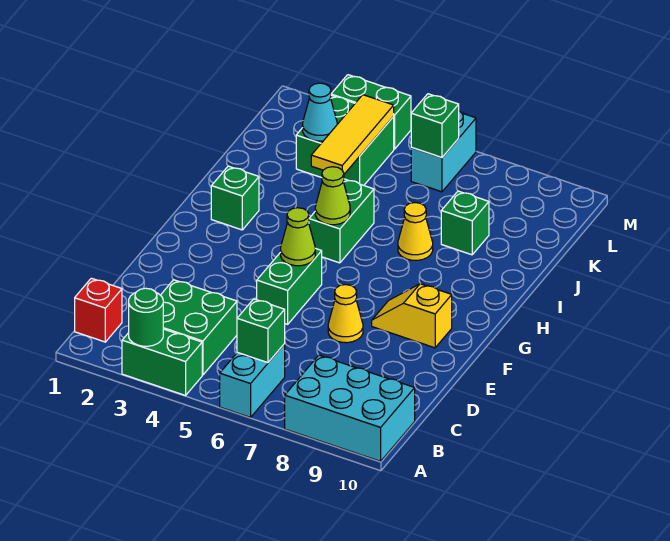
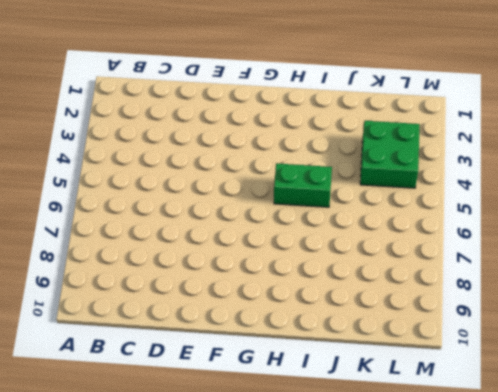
none -> green brick A3:A4 level 1
none -> cyan brick A6:B6 level 1
none -> cyan brick A8:B10 level 1

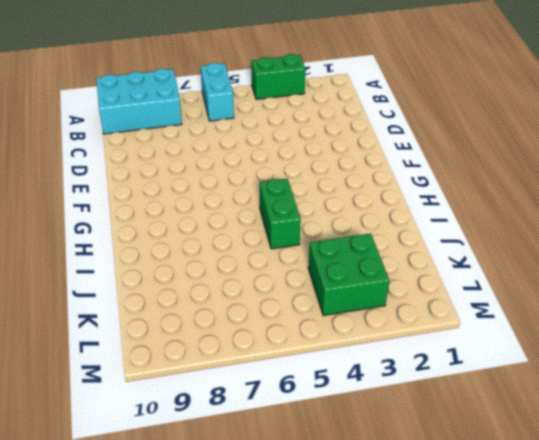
none -> red brick B1 level 1
none -> green brick B3:C4 level 1
none -> green brick E5:F5 level 1

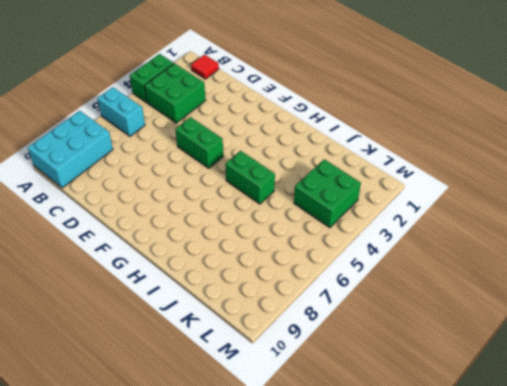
red tile B1 level 1 -> red brick B1 level 1
none -> yellow cone E7 level 1
none -> yellow slope F8:F9 level 1 top 9
none -> green brick H2 level 1

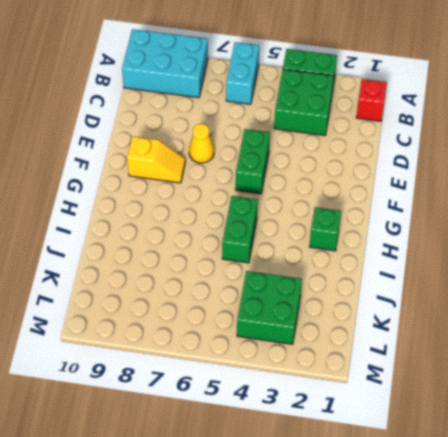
none -> yellow cone I7 level 1
none -> green brick J8 level 1
none -> cyan brick L6:M6 level 1

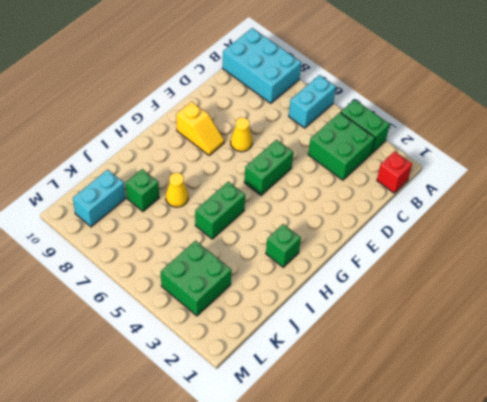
cyan brick K9:L9 level 1 -> cyan brick L6:M6 level 1
none -> green brick M3:M4 level 1
none -> green round brick A3 level 2
none -> green brick B6 level 2

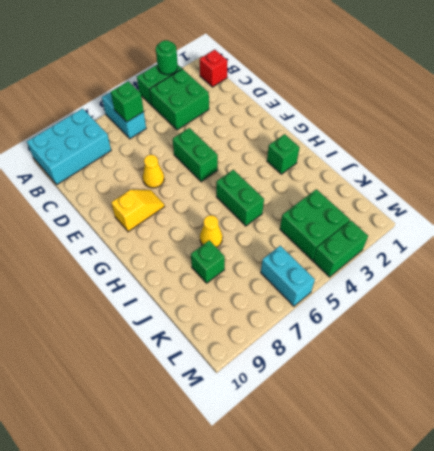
none -> lime cone F5 level 2
none -> lime cone H5 level 2
none -> yellow tile J4:L4 level 2

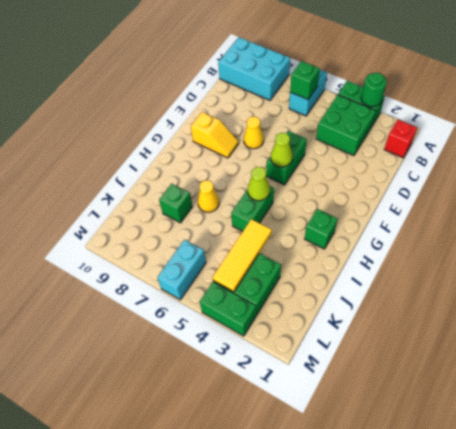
none -> cyan cone K3 level 2
none -> green brick L6 level 2

